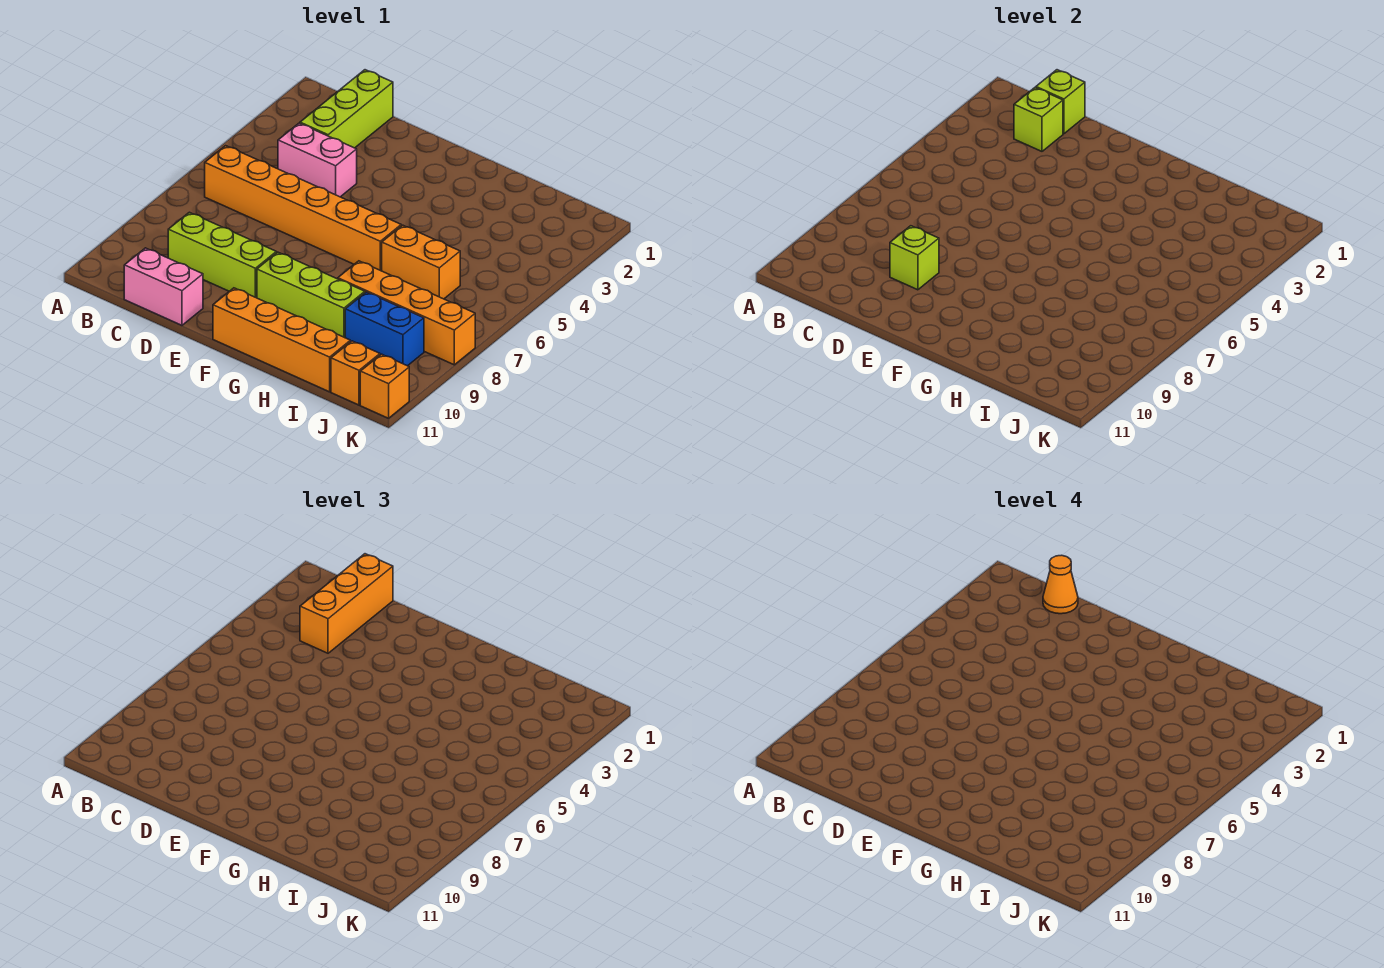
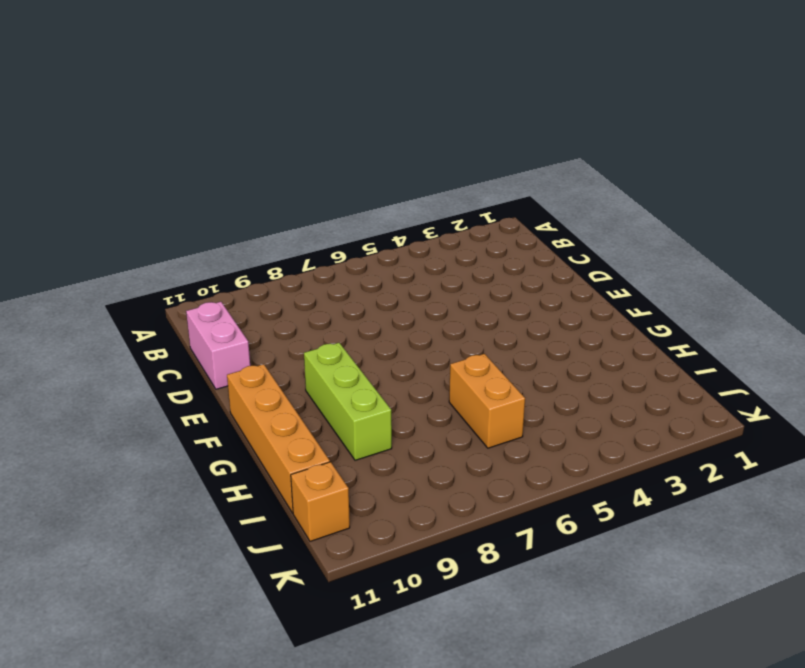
none -> orange brick B6:G6 level 1
none -> lime brick C1:C3 level 1
none -> pink brick C4:D4 level 1

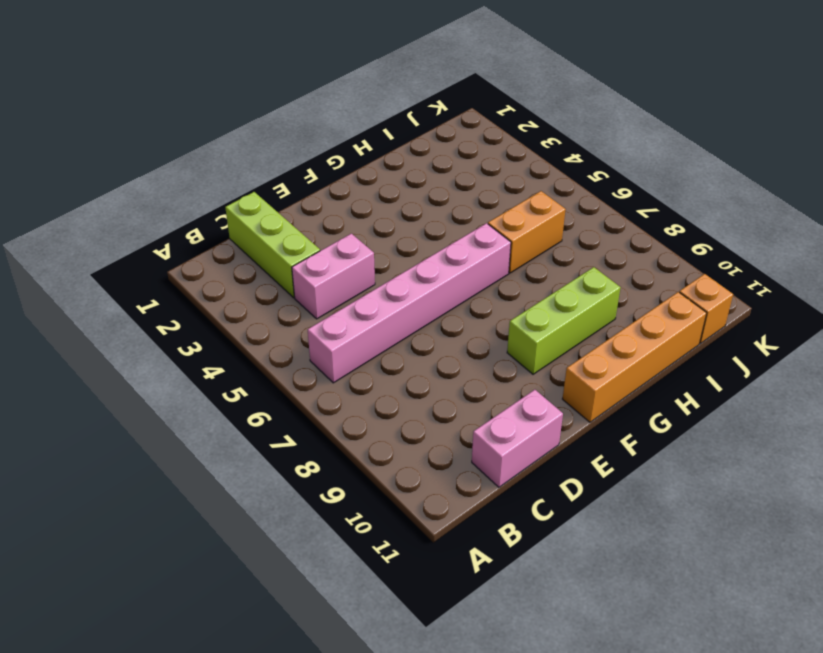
pink brick B6:G6 level 1 -> orange brick B6:G6 level 1
none -> lime brick C9:E9 level 1
none -> orange brick H8:K8 level 1
none -> blue brick I9:J9 level 1

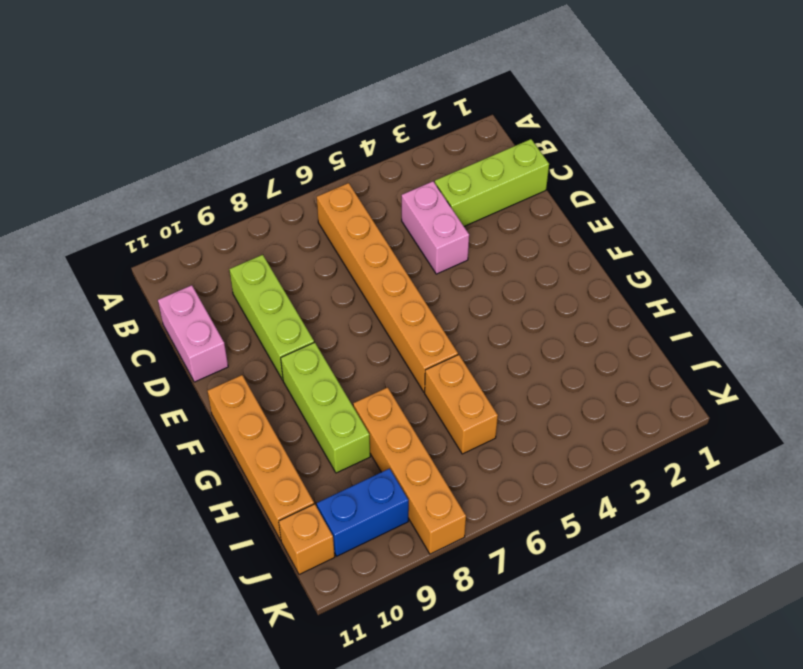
blue brick J9:J10 level 1 -> blue brick I9:J9 level 1
none -> orange brick K11 level 1
none -> lime brick C1 level 2
none -> lime brick C2 level 2

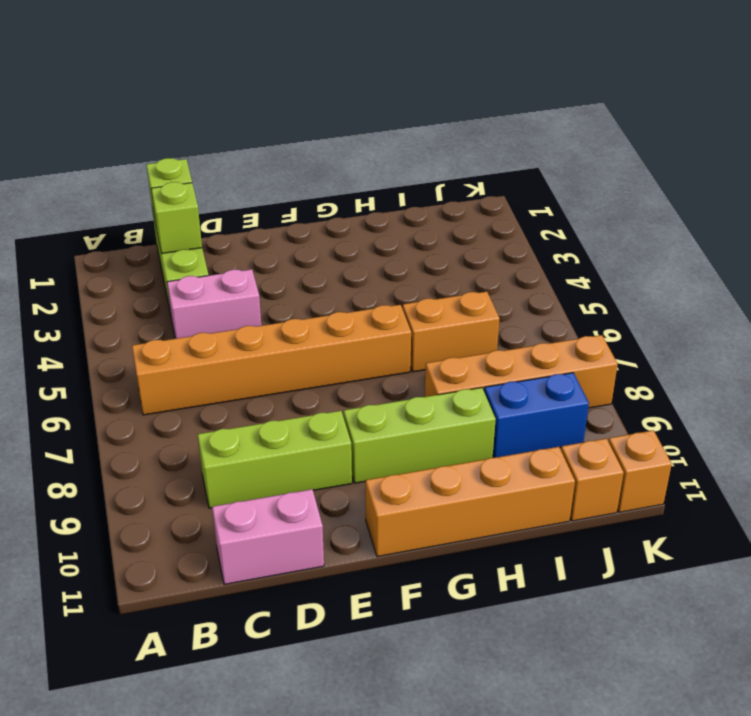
none -> lime brick D9 level 2
none -> orange brick C1:C3 level 3
none -> orange cone C1 level 4

